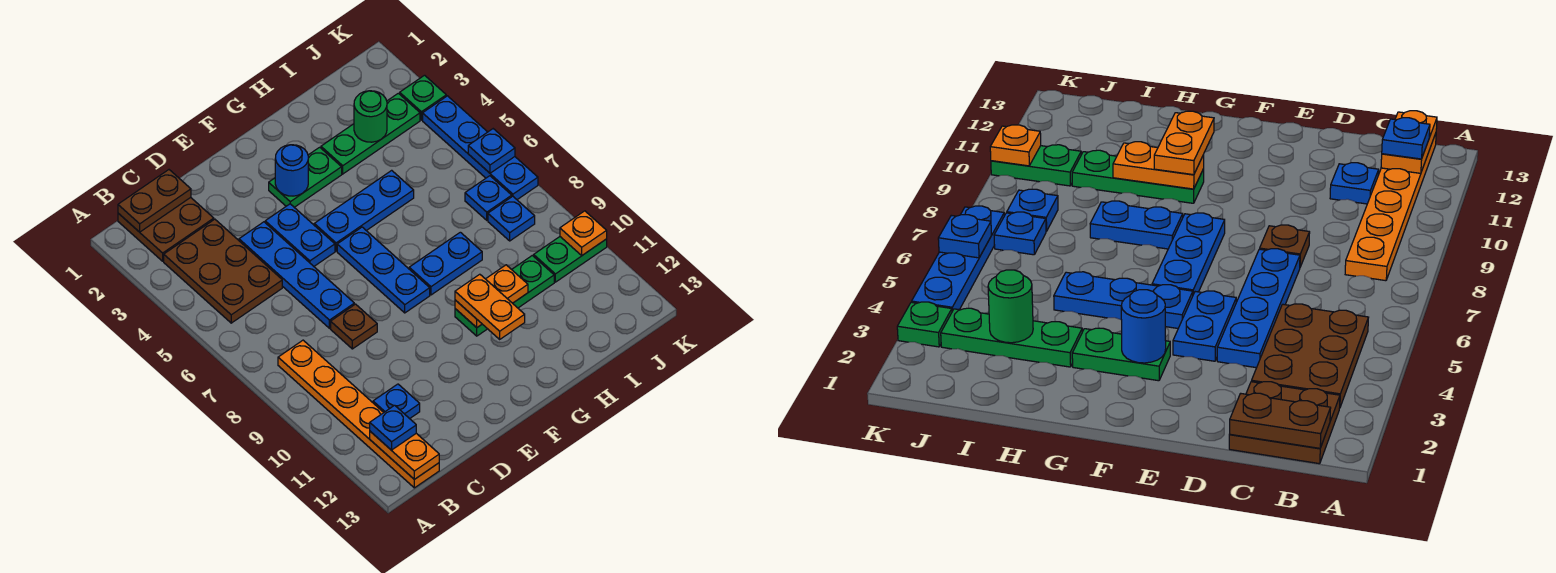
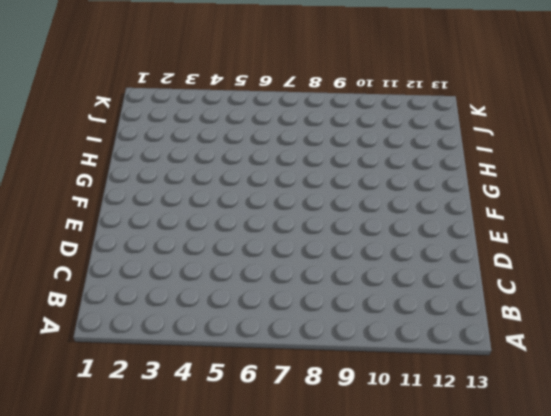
none -> brown plate B1:C2 level 1
none -> brown plate B3:C5 level 1
none -> orange plate B8:B13 level 1

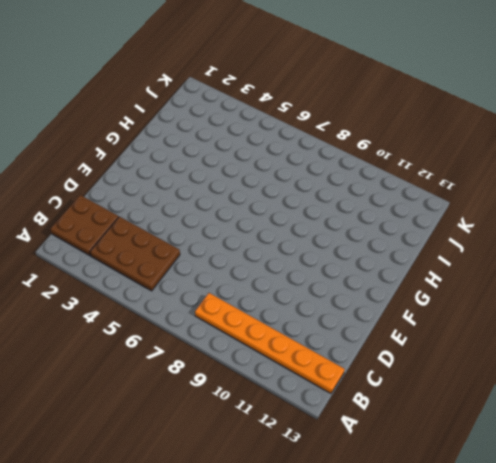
none -> blue plate C11 level 1
none -> blue plate D4:D7 level 1
none -> brown plate D8 level 1

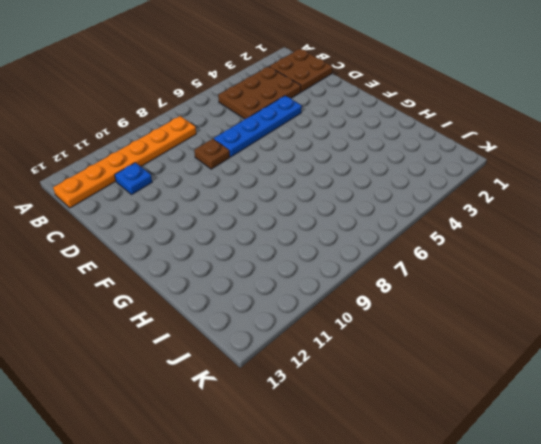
none -> blue plate E4:E5 level 1
none -> green plate F3:G3 level 1
none -> blue plate F5:H5 level 1

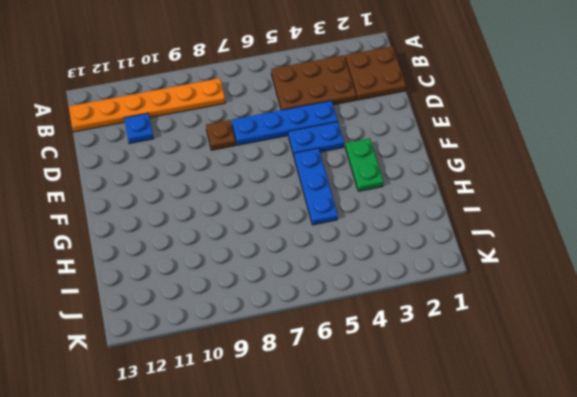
none -> blue plate F6:F8 level 1
none -> blue plate G8:H8 level 1
none -> green plate G10:I10 level 1

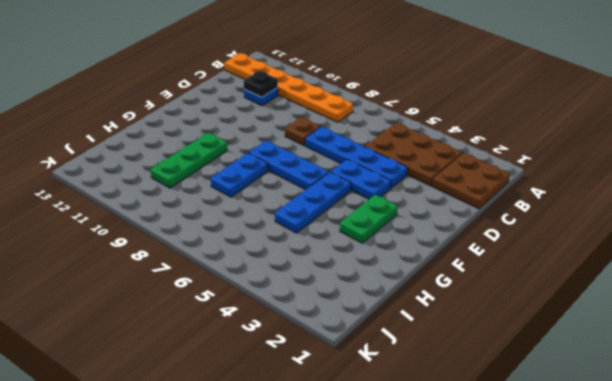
black plate C11 level 2 -> none
none -> green plate H3:J3 level 1
none -> blue plate J7 level 1
none -> blue plate J8 level 1

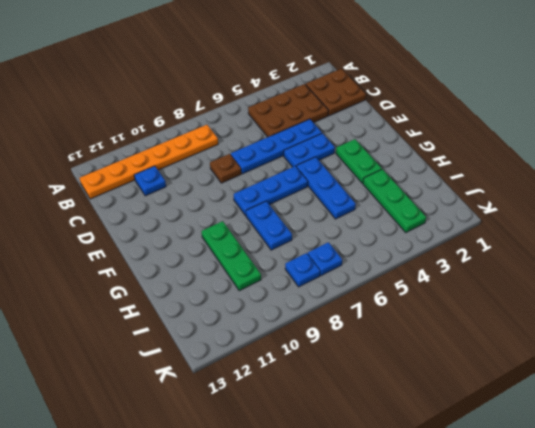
none -> green plate J10:K10 level 1
none -> green plate K3 level 1
none -> blue plate K4:K7 level 1

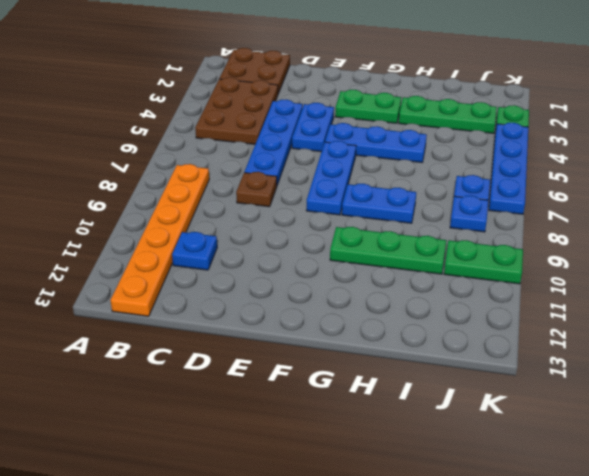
none -> brown plate B1:C1 level 2
none -> orange plate B12:B13 level 2
none -> blue round brick F3 level 2

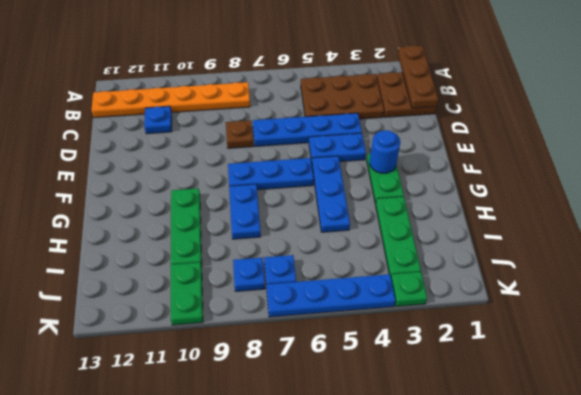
brown plate A1:C1 level 2 -> brown plate B1:C1 level 2
none -> orange plate B12:B13 level 2
none -> orange plate G10:H10 level 2
none -> green round brick I3 level 2

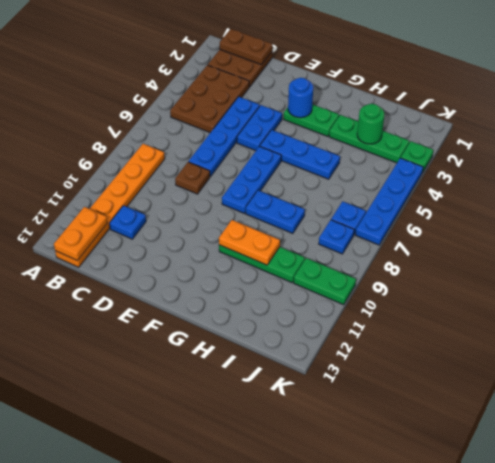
none -> blue plate K6 level 2
none -> orange plate K10 level 2
none -> blue plate B12 level 3

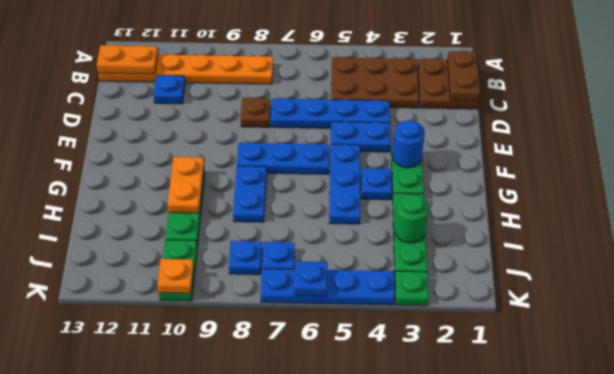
blue plate G4 level 1 -> blue plate B12 level 3
none -> orange plate G10:G11 level 3

